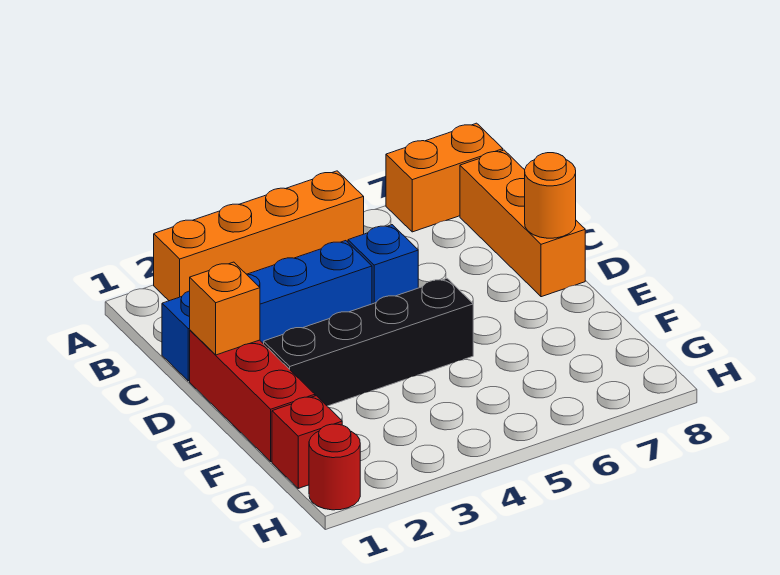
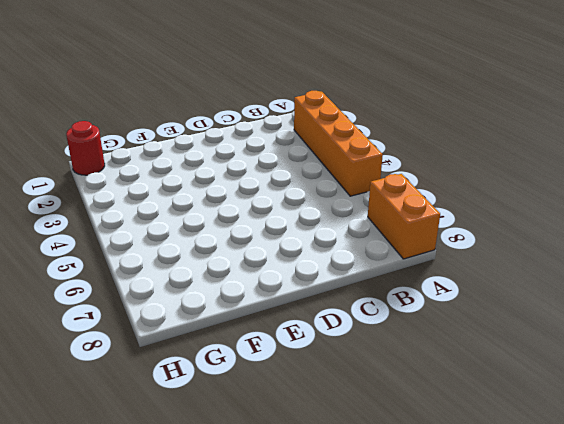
none -> orange brick B8:D8 level 1
none -> blue brick C1:C4 level 1

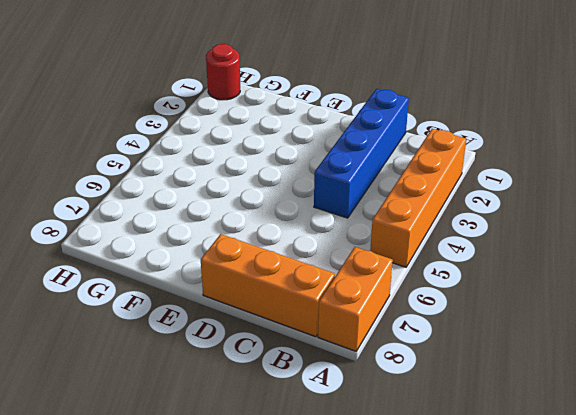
none -> blue brick C5 level 1
none -> red brick D1:F1 level 1

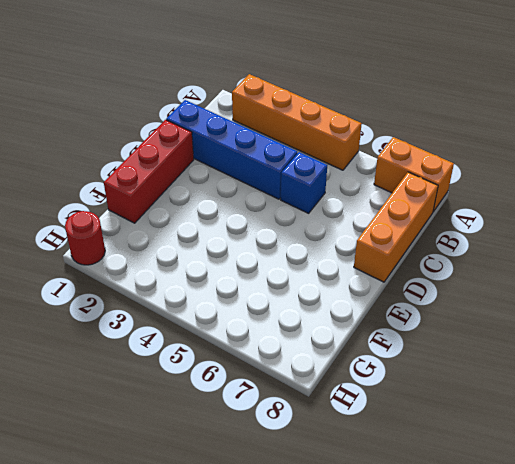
none -> black brick E2:E5 level 1
none -> red brick G1 level 1

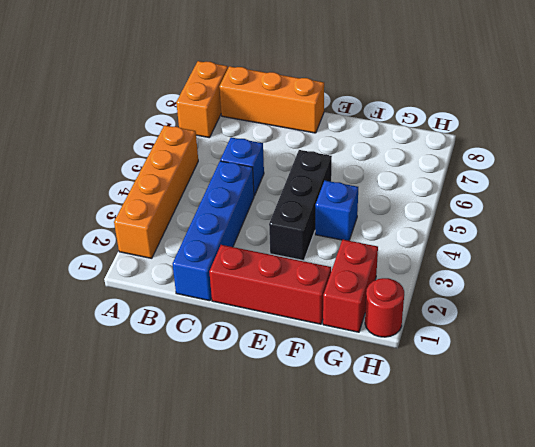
black brick E3:E5 level 1 -> black brick E2:E5 level 1
blue brick F4 level 1 -> none
red brick G1:G2 level 1 -> red brick G1 level 1
none -> orange brick D1 level 2
none -> orange round brick D8 level 2

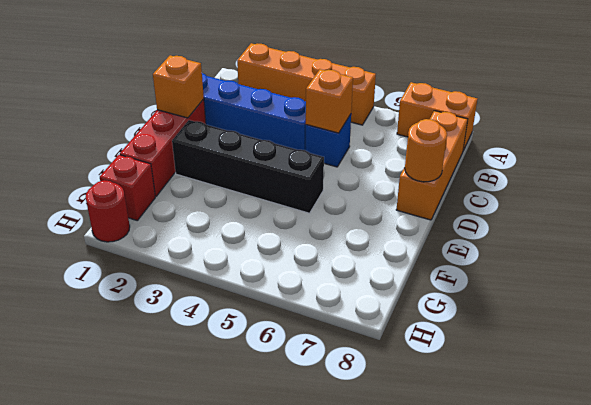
orange brick C5 level 2 -> none

